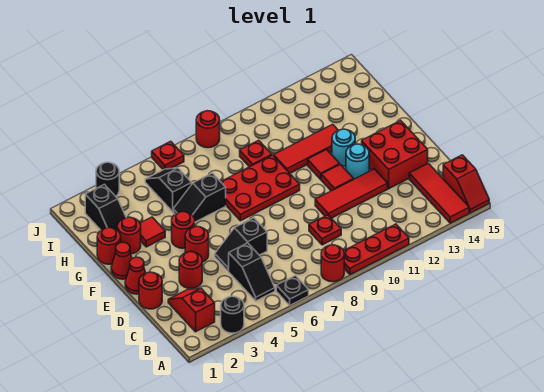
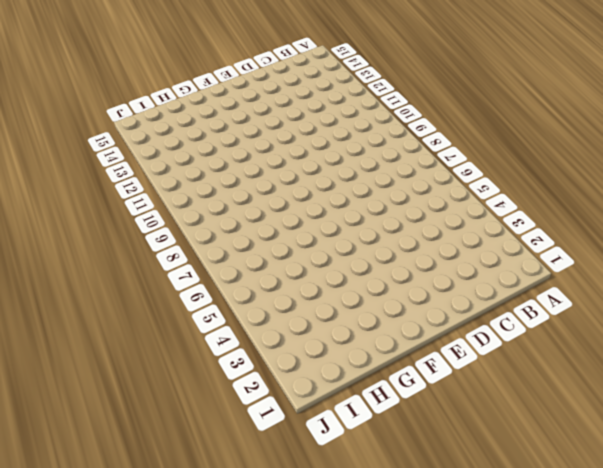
none -> black round brick A3 level 1
none -> black plate A6 level 1
none -> red round brick A8 level 1
none -> red plate A9:A11 level 1

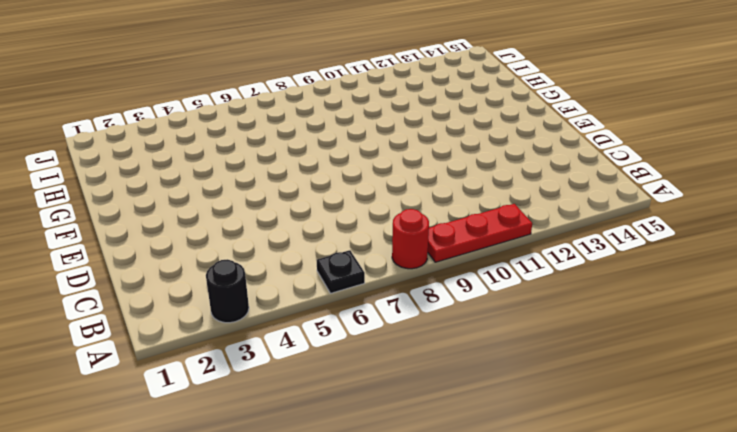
none -> red tile A14:C14 level 1
none -> red slope A15:B15 level 1 top B
none -> red slope B2:C2 level 1 top B
none -> black slope B5:C5 level 1 top C

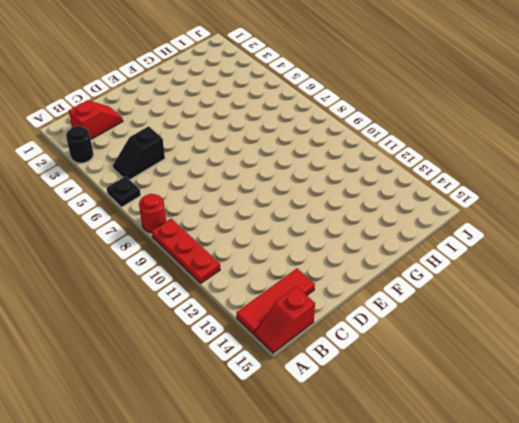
none -> red plate C9 level 1
none -> red round brick D1 level 1
none -> red round brick D3 level 1
none -> black slope D5:D6 level 1 top 6

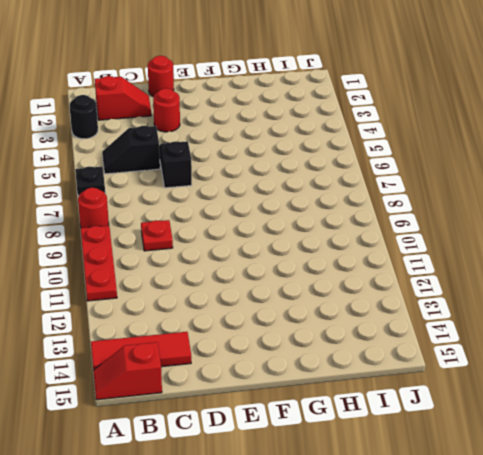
none -> red tile D10:D12 level 1
none -> red brick D13:E14 level 1
none -> red cone E1 level 1
none -> red round brick E4 level 1

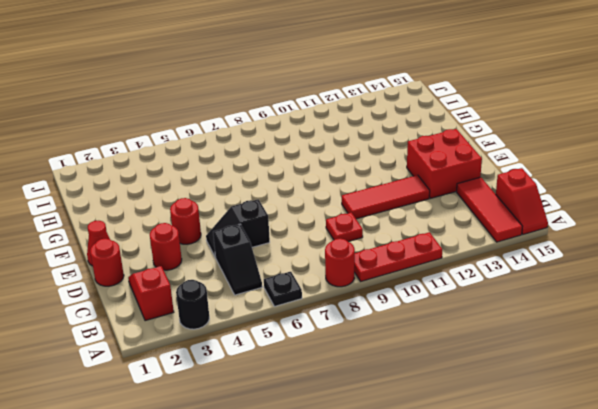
none -> red tile E11 level 1
none -> cyan round brick E12 level 1
none -> red cone F1 level 1
none -> red round brick F4 level 1

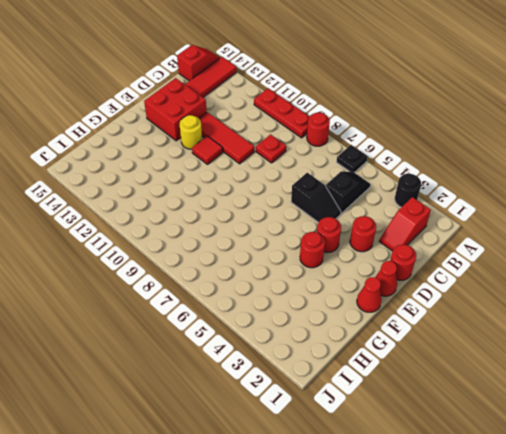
yellow round brick E12 level 1 -> cyan round brick E12 level 1
none -> red plate F7:G9 level 1
none -> red tile F11 level 1
none -> cyan round brick F12 level 1
none -> red round brick G1 level 1

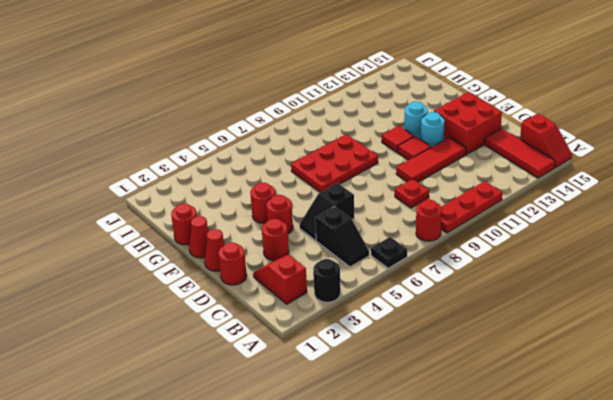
none -> red round brick G2 level 1
none -> red tile G3 level 1
none -> black slope G5:G6 level 1 top 6
none -> red tile G10:G12 level 1

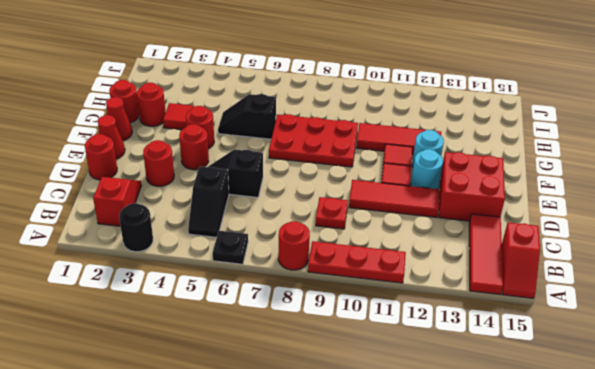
none -> black slope H2:I2 level 1 top I
none -> black slope H5:I5 level 1 top H
none -> red plate H9 level 1
none -> black round brick J3 level 1

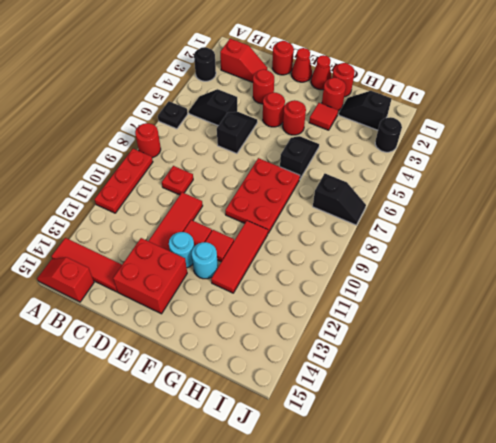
black slope I7:J7 level 1 top I -> black slope H5:I5 level 1 top H
none -> red plate H9 level 1
none -> red plate J6 level 1
none -> red round brick J8 level 1

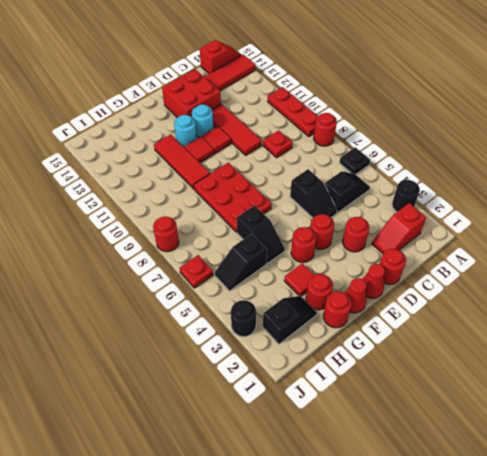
none -> red plate H9 level 1

